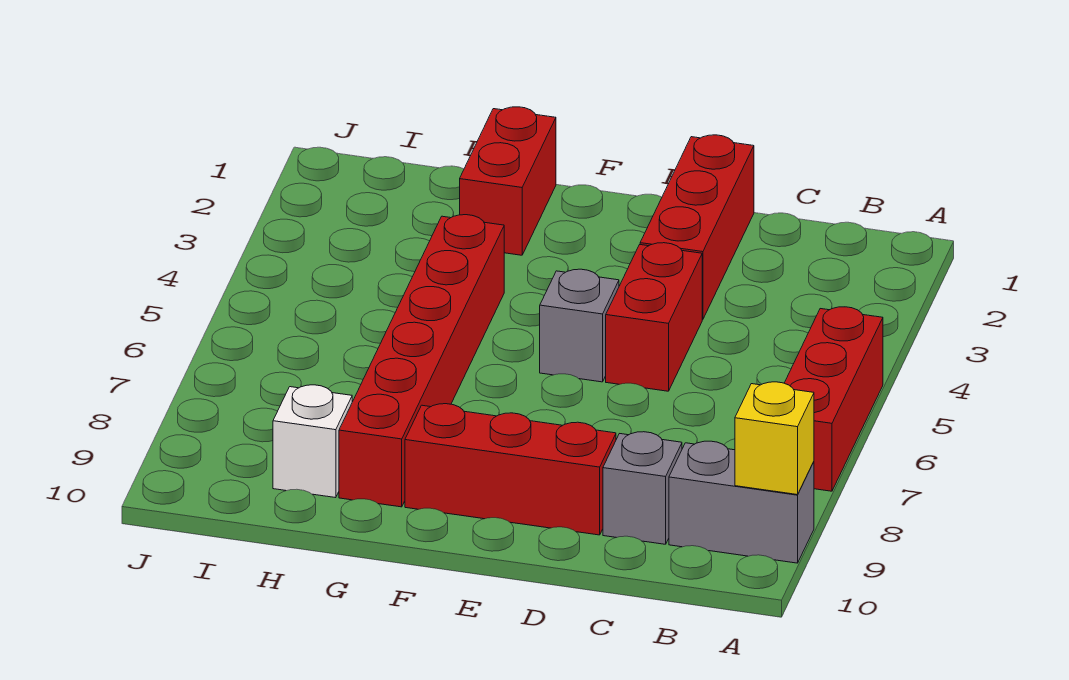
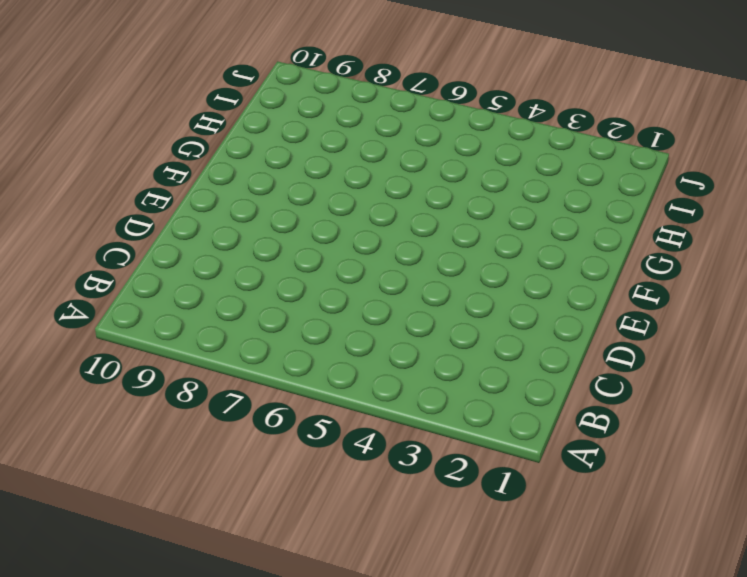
none -> red brick A5:A7 level 1
none -> grey brick A9:B9 level 1

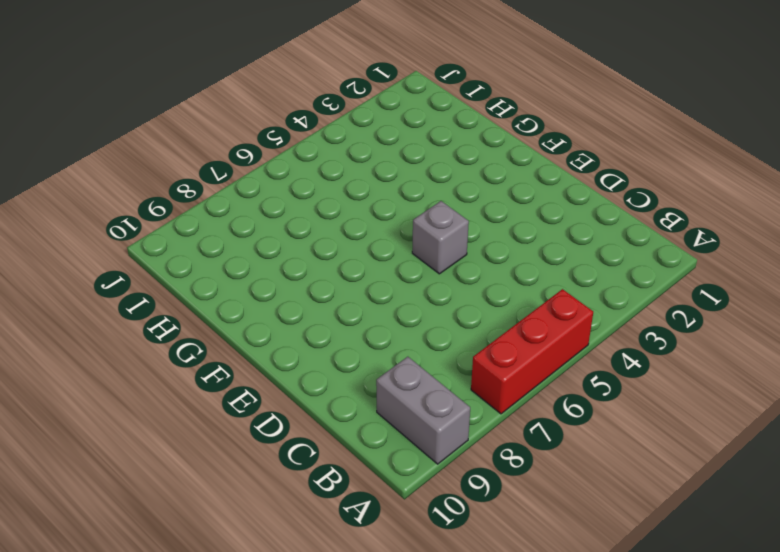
none -> grey brick C9 level 1
none -> red brick D1:D3 level 1

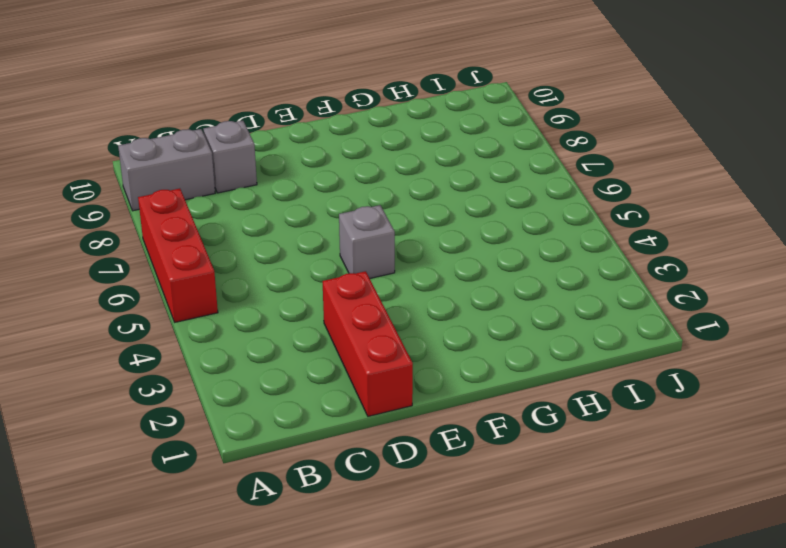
none -> red brick D4:D5 level 1
none -> red brick D9:F9 level 1

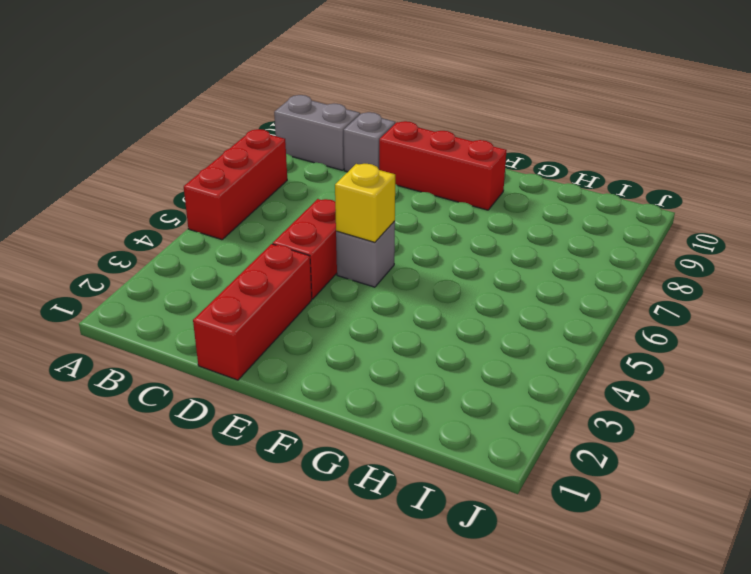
yellow brick E5 level 2 -> yellow brick A9 level 2
none -> red brick G1:G2 level 1
none -> red brick G4:G9 level 1

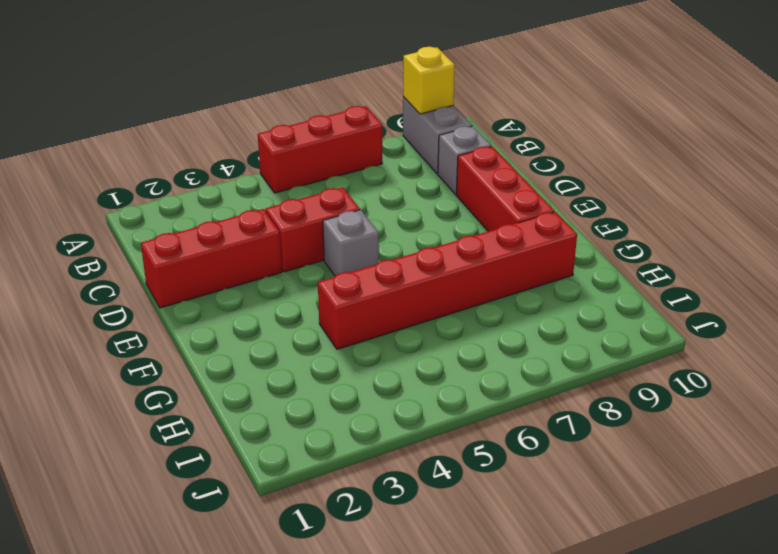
none -> red brick G1:G2 level 1
none -> white brick H9 level 1

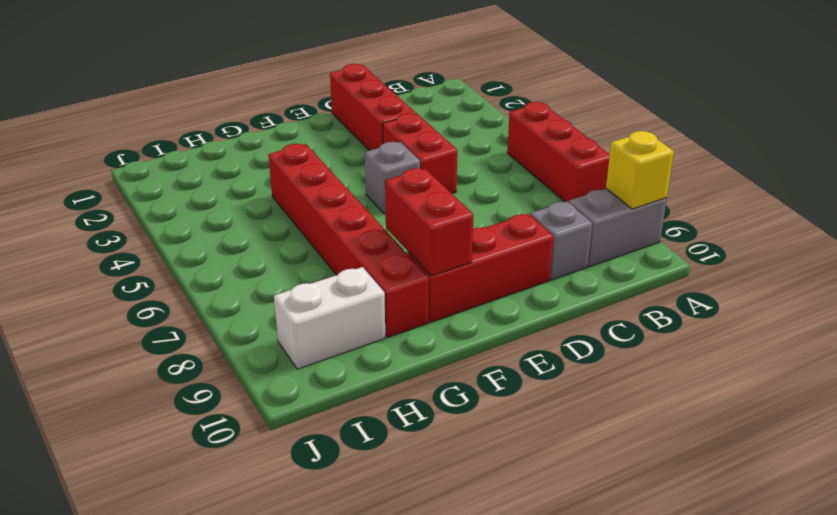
red brick F8:F9 level 2 -> red brick G1:G2 level 1
white brick H9:I9 level 1 -> white brick H9 level 1

